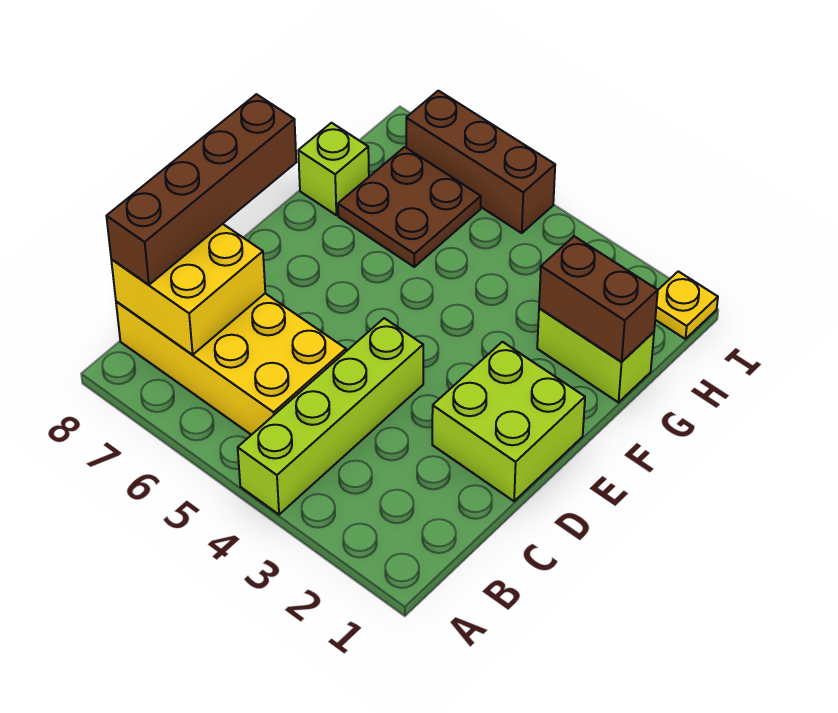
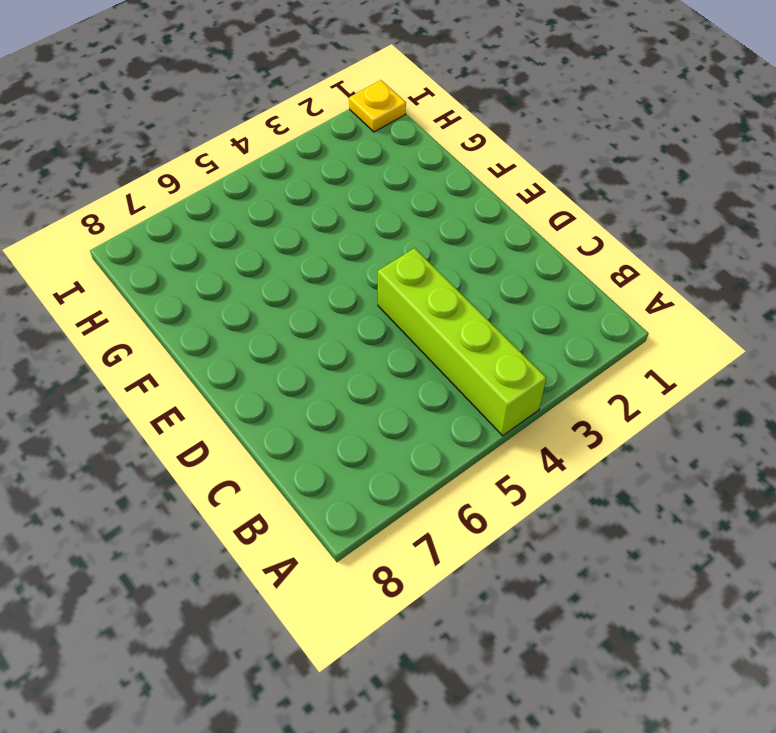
none -> yellow brick B5:C8 level 1
none -> lime brick D1:E2 level 1

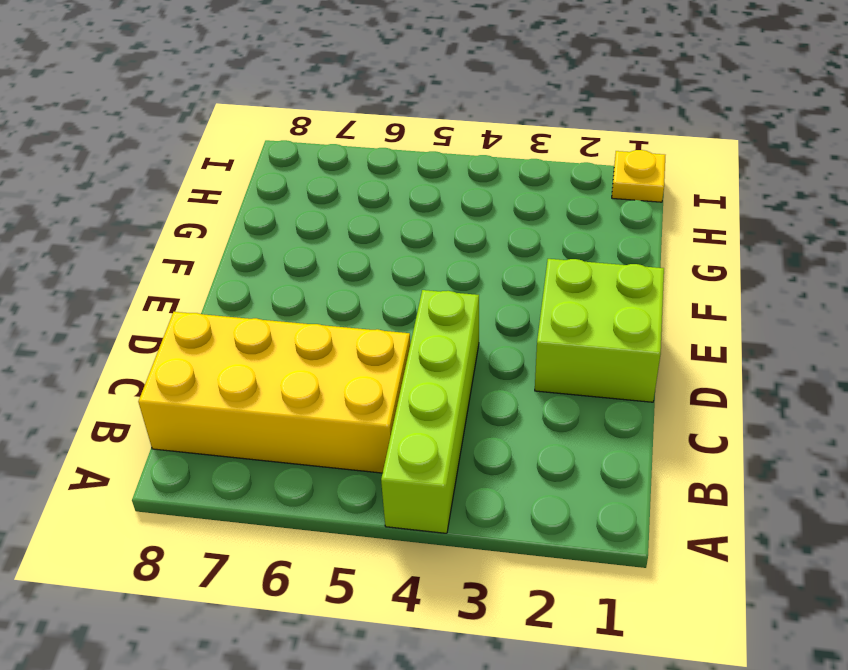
none -> lime brick G1:G2 level 1
none -> brown plate G6:H7 level 1

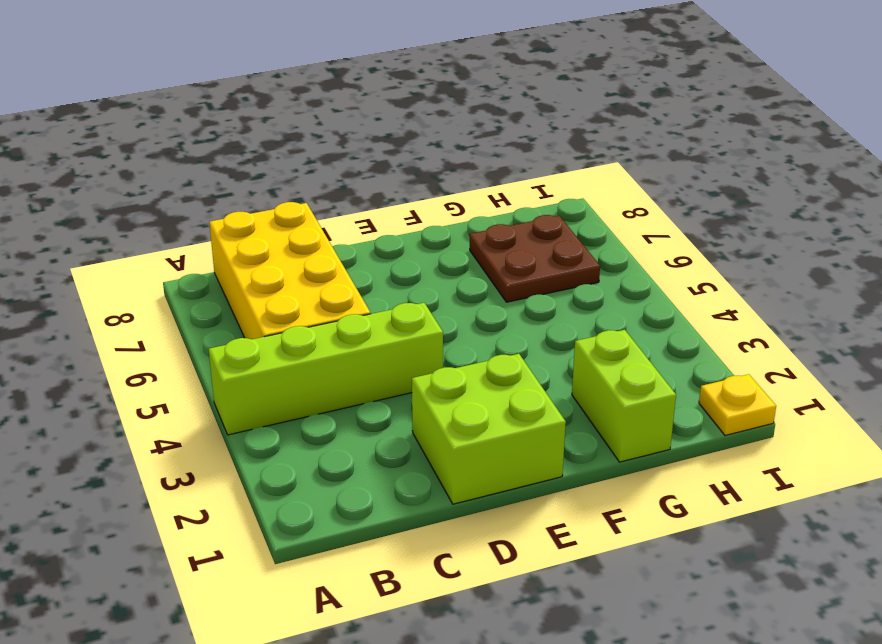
none -> lime brick G8 level 1
none -> brown brick I5:I7 level 1

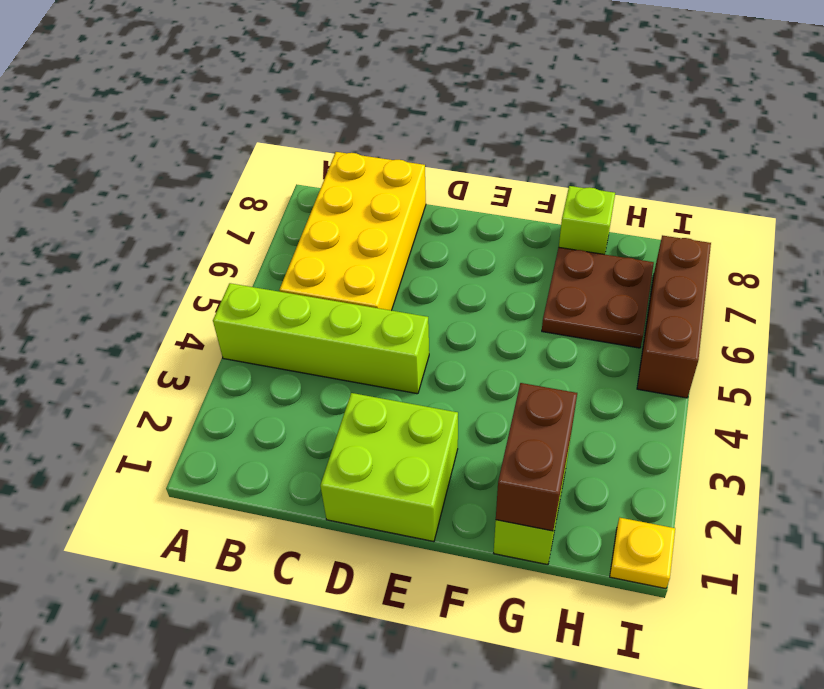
none -> yellow brick B7:C8 level 2
none -> brown brick B8:E8 level 3

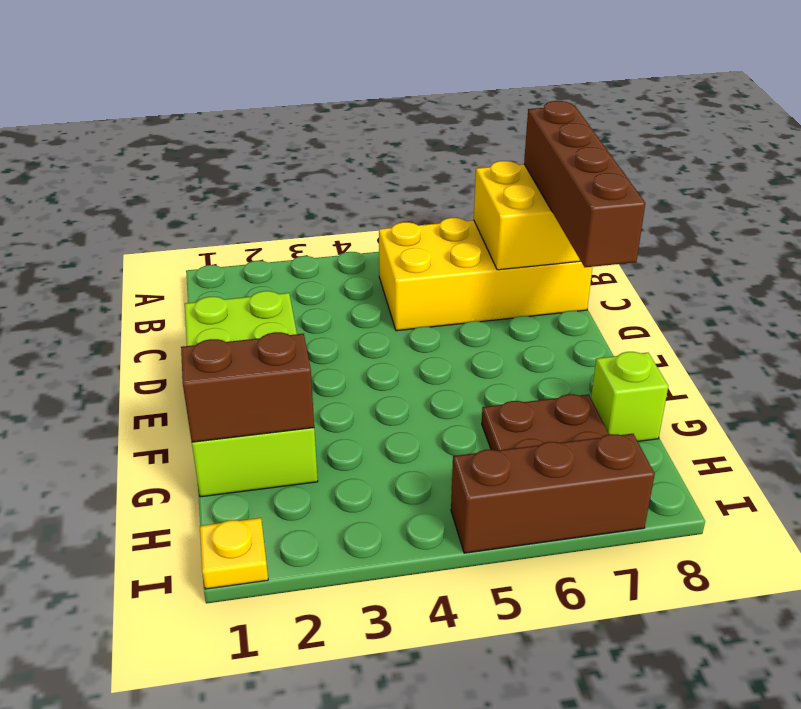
none -> lime brick A4:D4 level 1

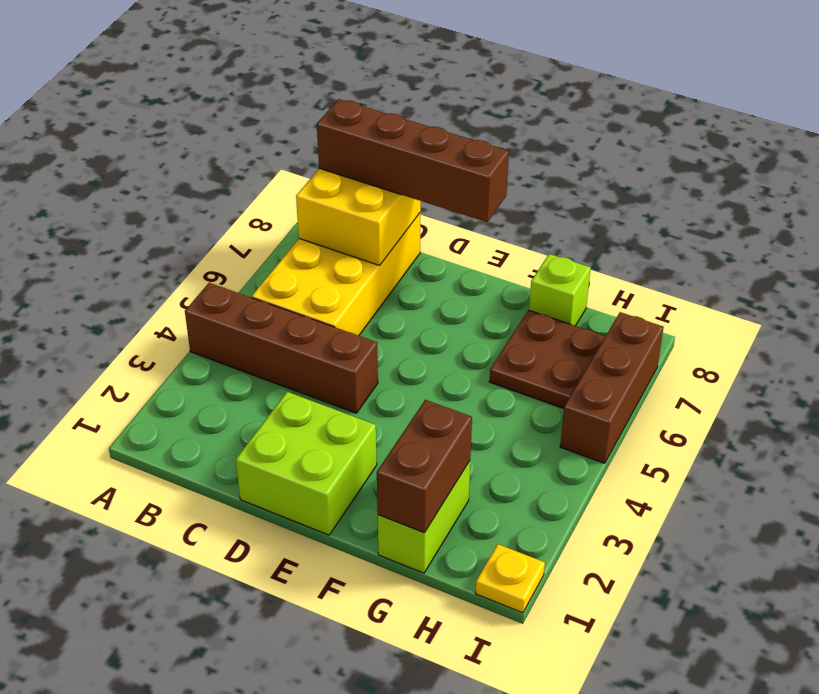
brown brick A4:D4 level 1 -> lime brick A4:D4 level 1

